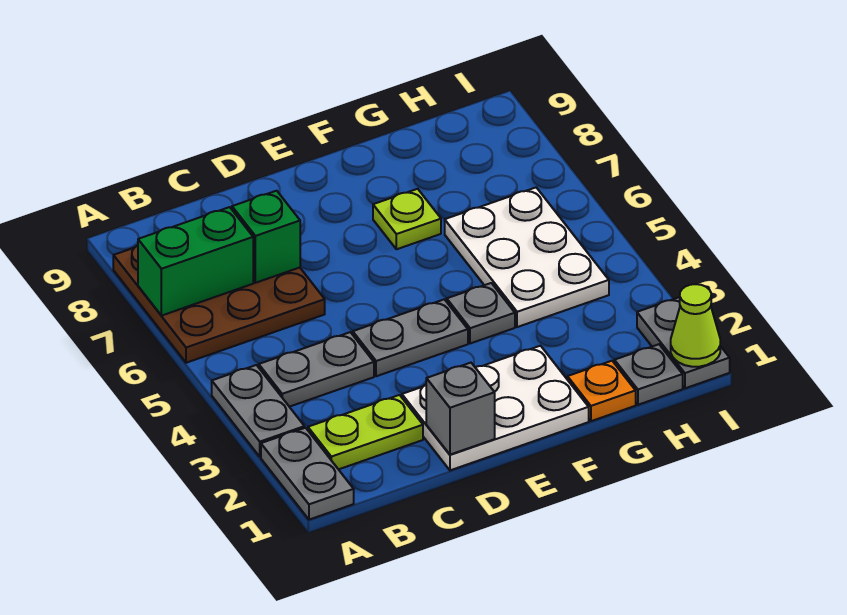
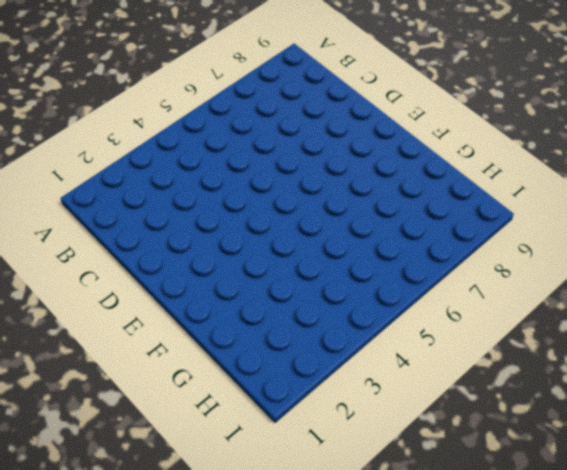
none -> grey plate A1:A2 level 1
none -> grey plate A3:A4 level 1
none -> brown plate A6:C8 level 1

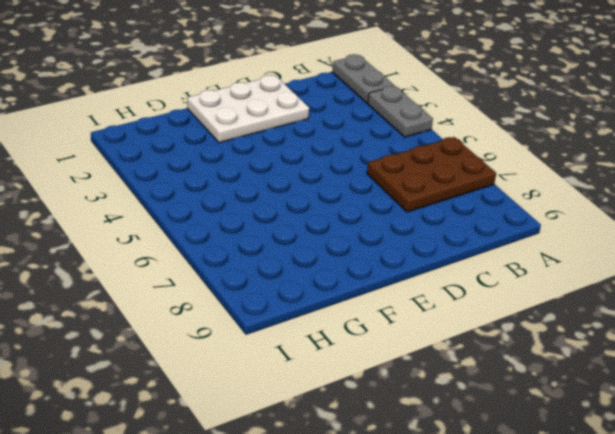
brown plate A6:C7 level 1 -> brown plate A6:C8 level 1
none -> lime plate B2:C2 level 1
none -> grey plate B4:C4 level 1
none -> grey plate D4:E4 level 1

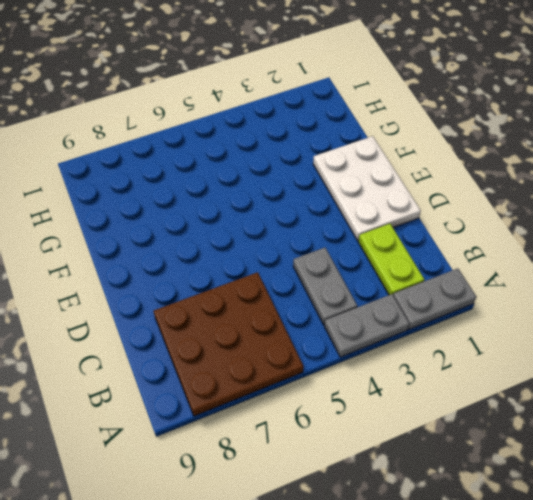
none -> grey plate D4:E4 level 1
none -> grey plate F4 level 1
none -> lime plate F7 level 1

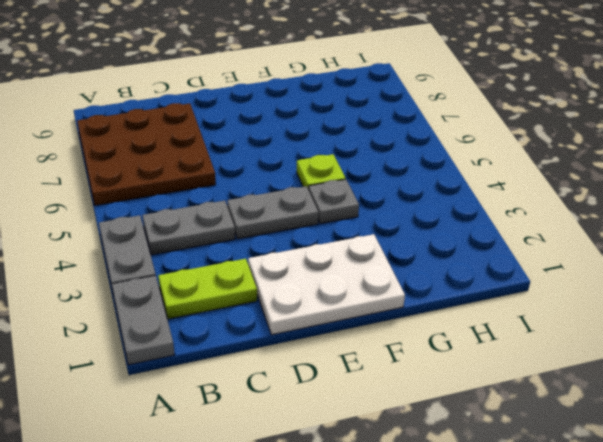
lime plate F5 level 1 -> lime plate F7 level 1
none -> orange plate G1 level 1
none -> white plate G4:H6 level 1
none -> grey plate H1 level 1

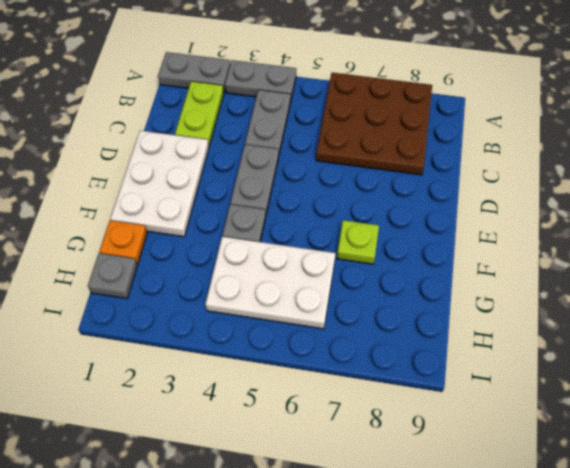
none -> grey plate I1:I2 level 1
none -> green brick A7:B7 level 2
none -> green brick C7 level 2

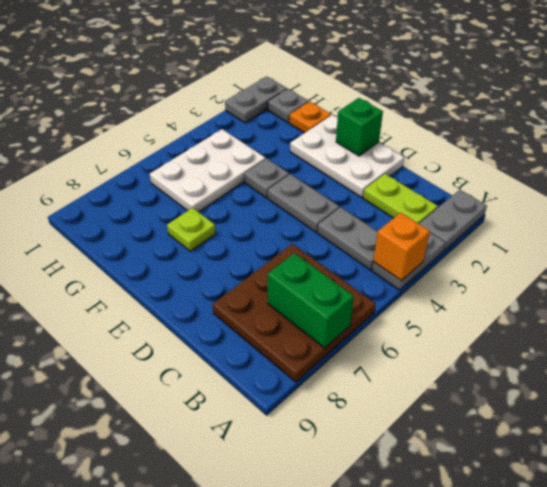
orange brick A4 level 2 -> none
green brick E1 level 2 -> green brick C7 level 2
none -> grey brick D1 level 2
none -> lime cone I1 level 2

